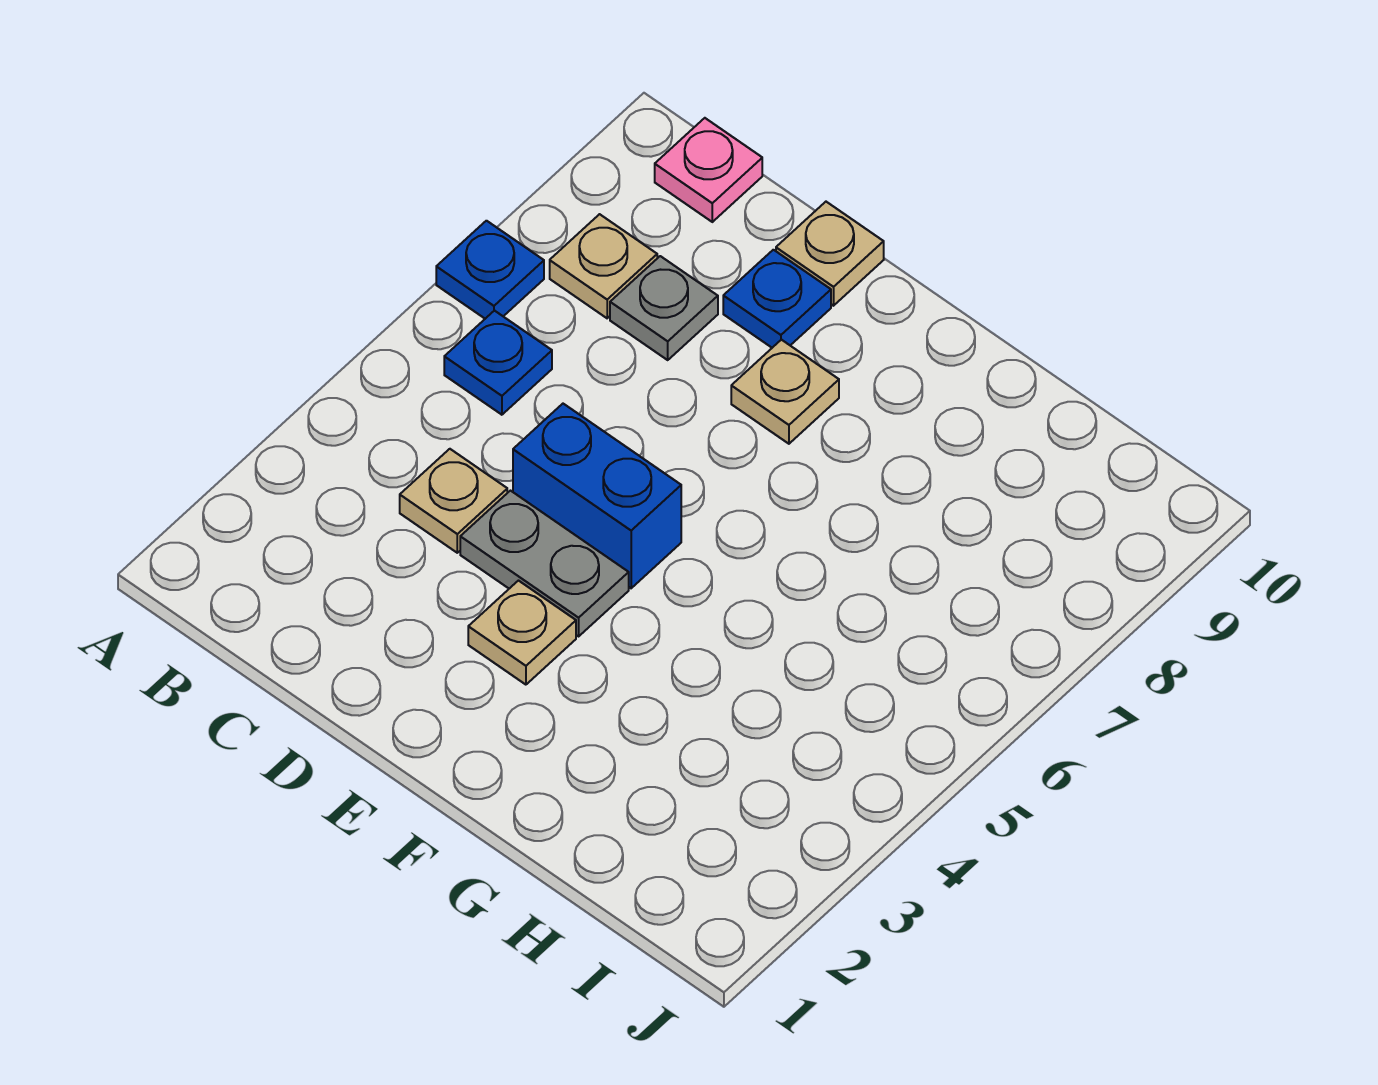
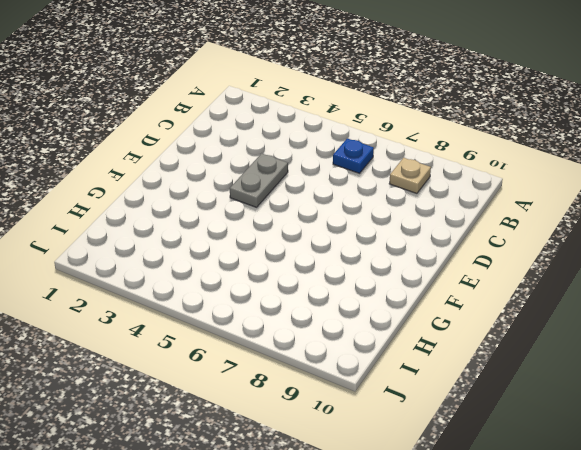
none -> blue plate A7 level 1
none -> pink plate B10 level 1
none -> tan plate C4 level 1

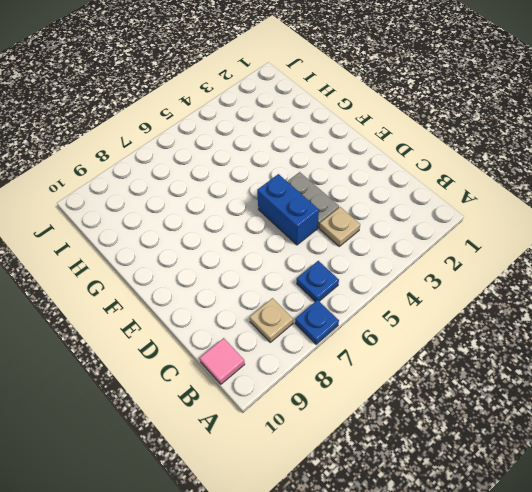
pink tile B10 level 1 -> pink plate B10 level 1
none -> grey plate C8 level 1
none -> blue plate D9 level 1
none -> tan plate D10 level 1

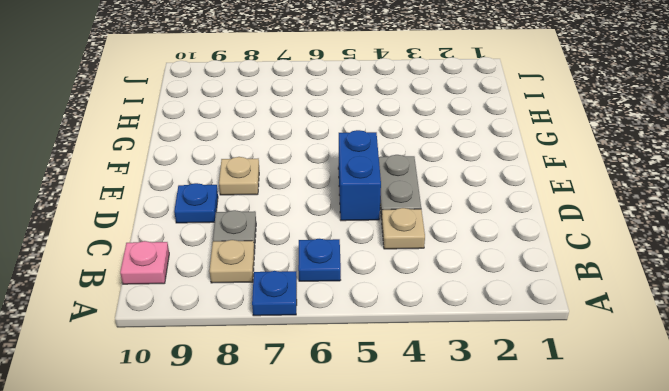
none -> tan plate D10 level 1
none -> tan plate E3 level 1

